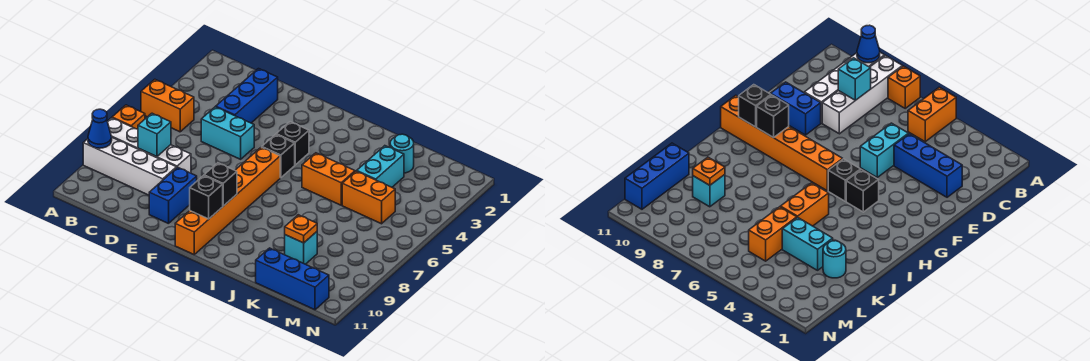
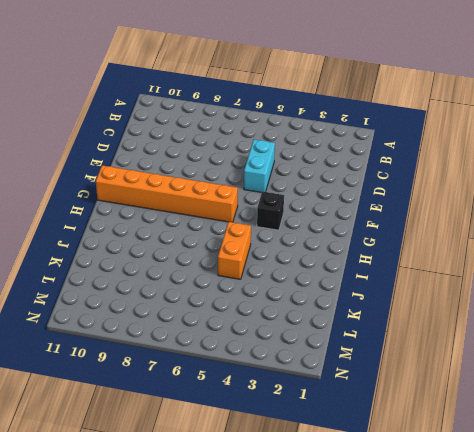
none -> orange brick A5:B5 level 1
none -> orange brick A7 level 1
none -> white brick A8:D8 level 1

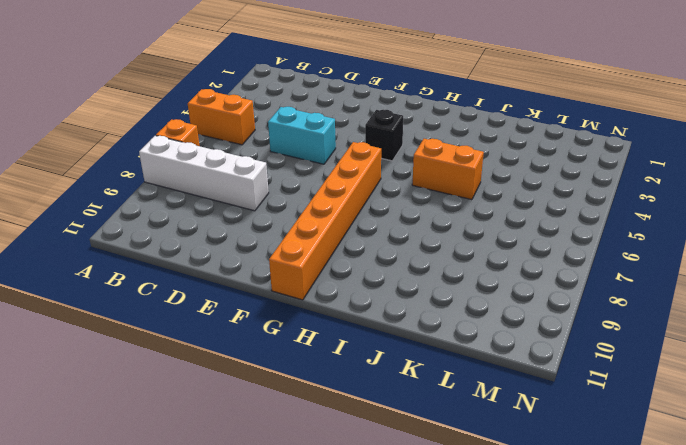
none -> white brick A9:D9 level 1
none -> blue brick D2:D4 level 1
none -> blue brick E9:E10 level 1

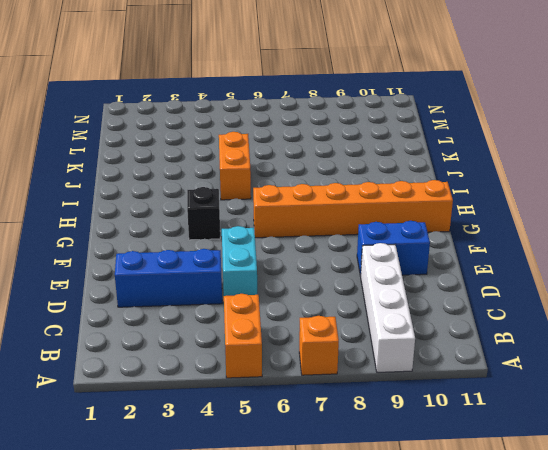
none -> white brick A8:D8 level 1
none -> black brick G5 level 1
none -> cyan round brick K2 level 1

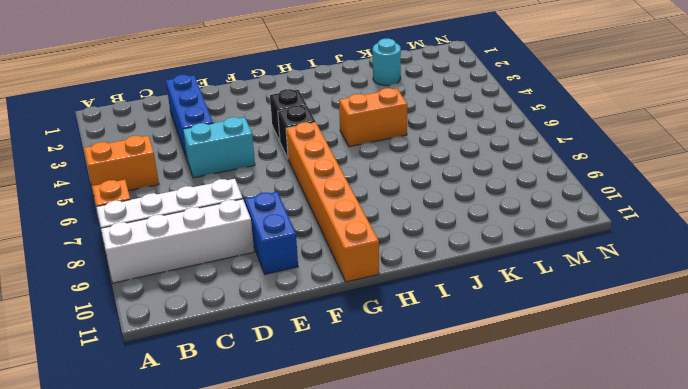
none -> cyan brick K3:K4 level 1
none -> orange brick K5:L5 level 1
none -> cyan brick K9 level 1

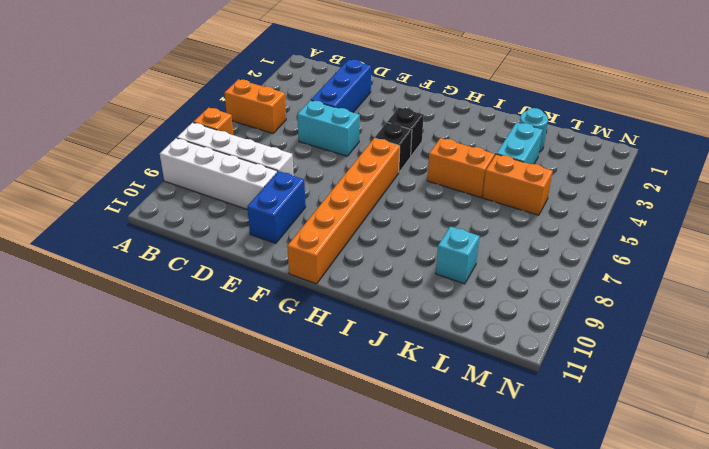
none -> blue brick K11:M11 level 1
none -> blue cone A9 level 2
none -> cyan brick C8 level 2

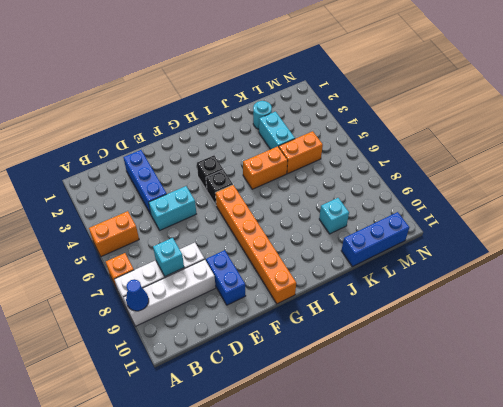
none -> black brick G9 level 2
none -> black brick G10 level 2
none -> orange plate K9 level 2

